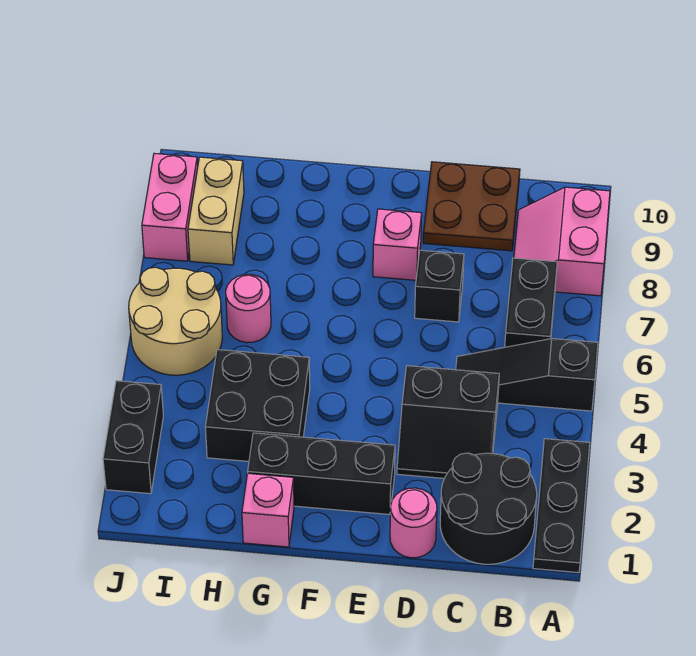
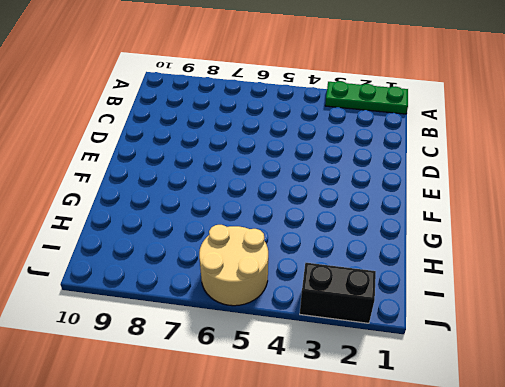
green plate A1:A3 level 1 -> black plate A1:A3 level 1
none -> black slope A5:C5 level 1 top A
none -> pink slope A8:B9 level 1 top A
none -> black round brick B1:C2 level 1

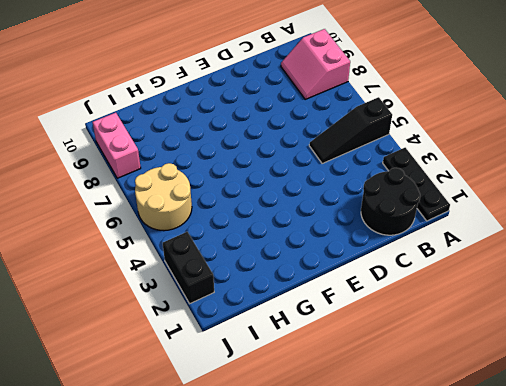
none -> black brick B6:B7 level 1
none -> black slope C3:D4 level 1 top 4
none -> brown plate C9:D10 level 1

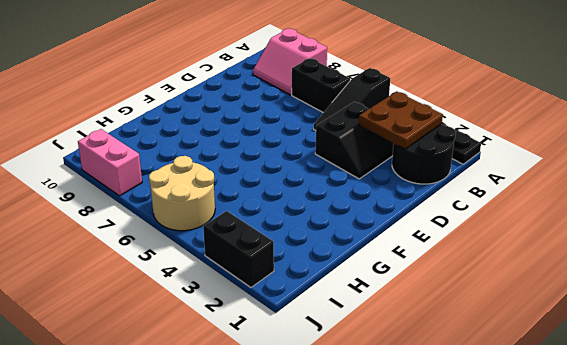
brown plate B2:C3 level 2 -> brown plate C9:D10 level 1
none -> pink round brick D1 level 1
none -> black brick D7 level 1
none -> black brick E2:G2 level 1

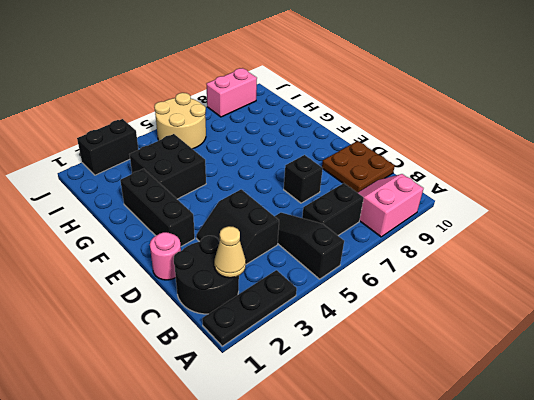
tan cone B2 level 2 -> none
none -> pink brick E8 level 1
none -> pink brick G1 level 1
none -> pink round brick H6 level 1

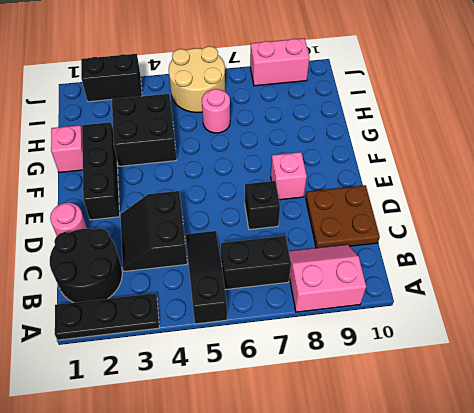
none -> tan brick I8:I9 level 1

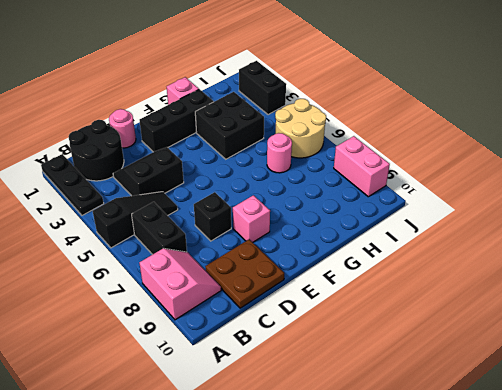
none -> tan brick I8:I9 level 1

